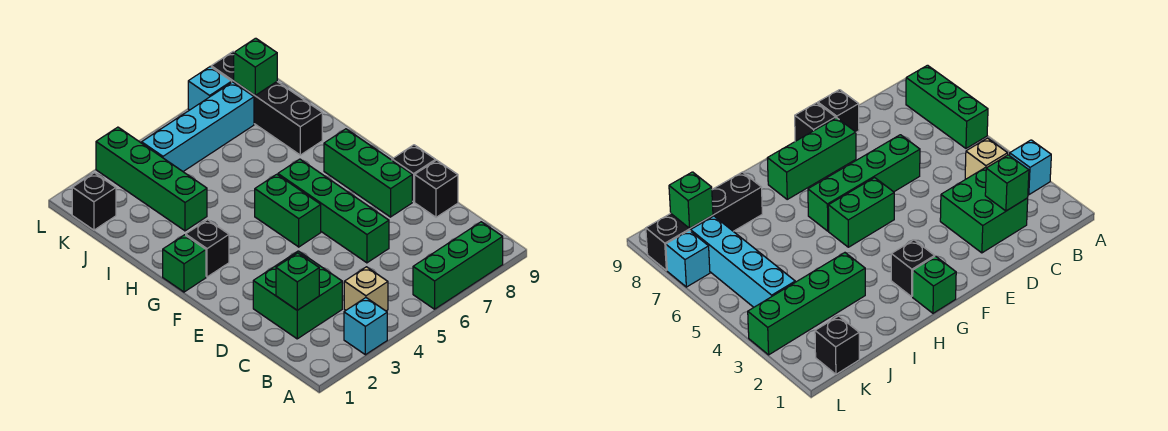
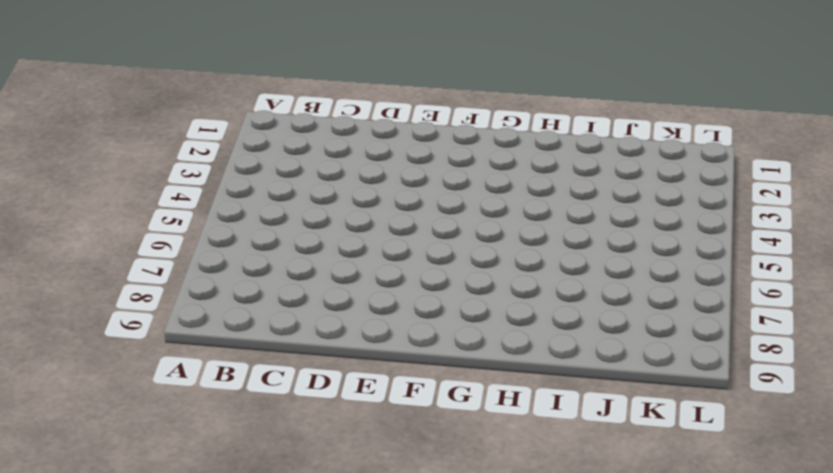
none -> cyan brick A3 level 1
none -> green brick A6:A8 level 1
none -> tan brick B4 level 1

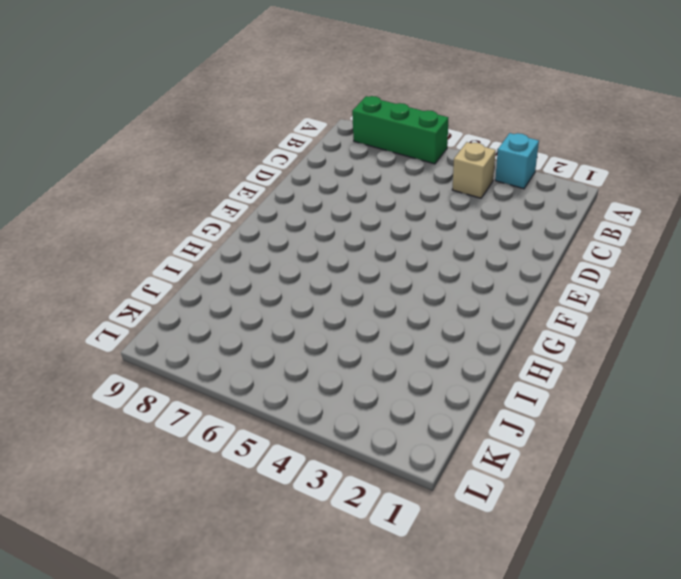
none -> green brick C2:D3 level 1
none -> green brick D6:G6 level 1
none -> black brick D9 level 1

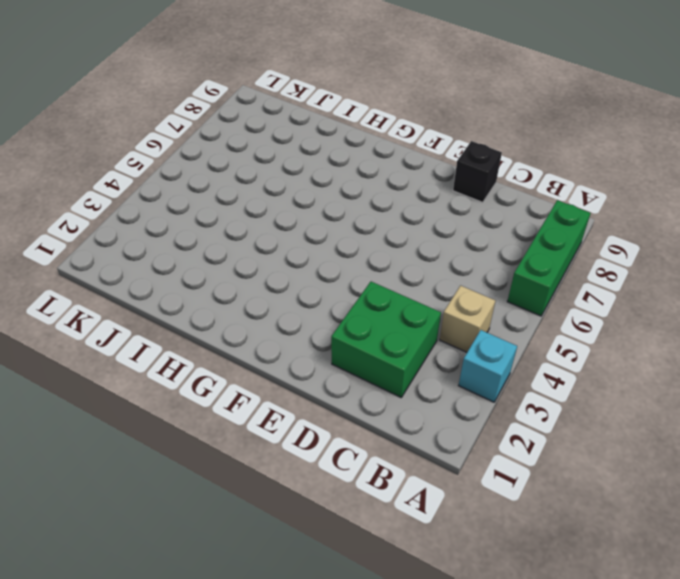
none -> green brick D6:G6 level 1
none -> green brick E8:G8 level 1
none -> black brick E9 level 1

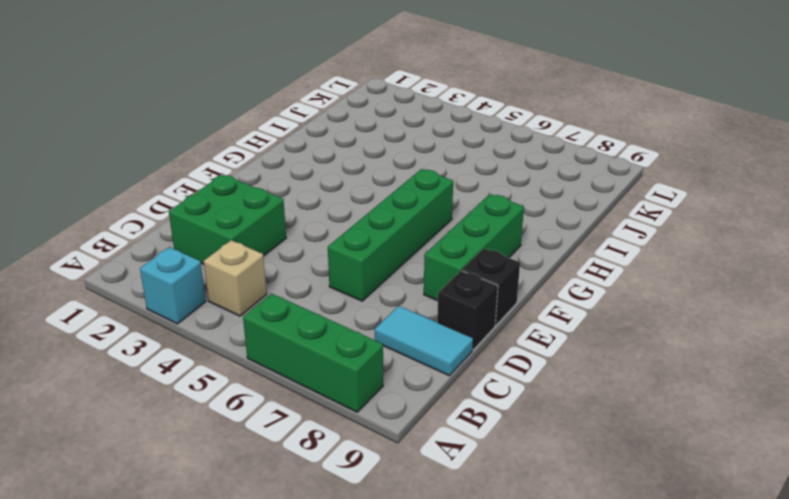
cyan tile C8:C9 level 1 -> none
none -> green brick F5:G5 level 1
none -> green brick G1 level 1
none -> black brick G2 level 1

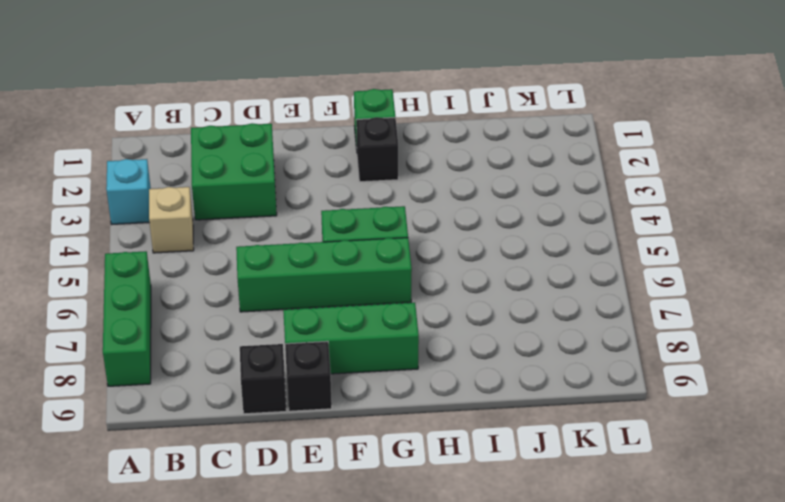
none -> green brick I3:L3 level 1
none -> black brick I8:L8 level 1
none -> black brick K1 level 1

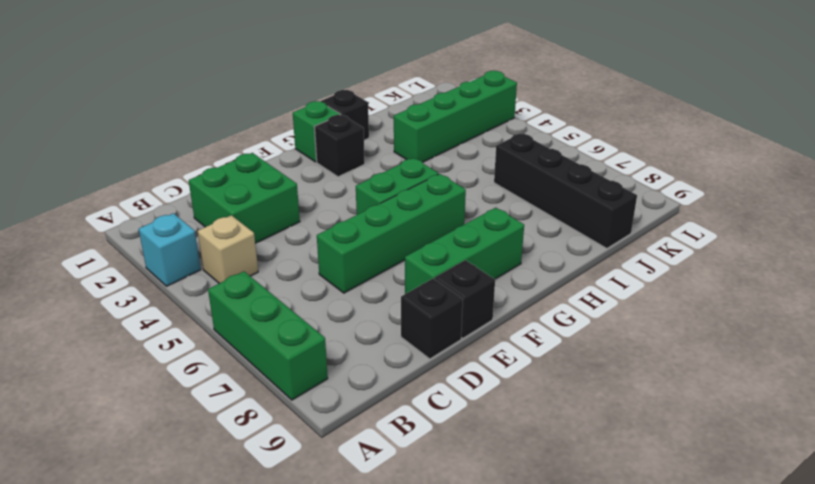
black brick H1 level 1 -> black brick K1 level 1
black brick J6:J9 level 1 -> black brick I8:L8 level 1
none -> cyan brick K4:K7 level 1
none -> cyan brick L7 level 1
none -> green brick C2 level 2

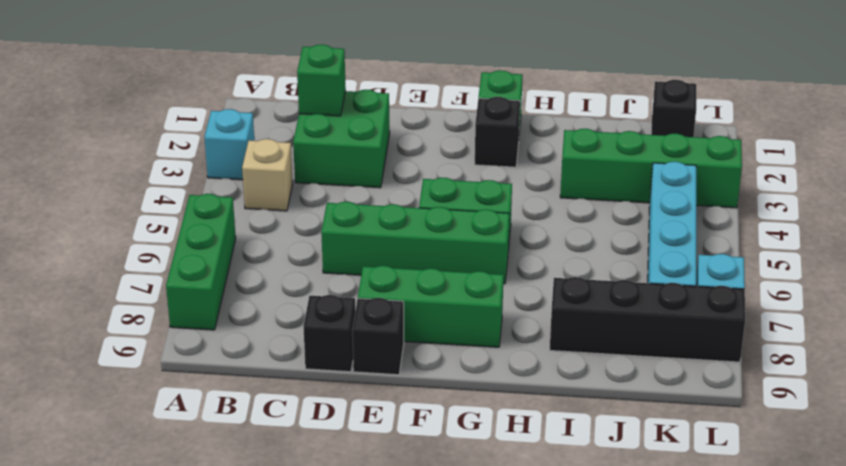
none -> green brick K8 level 2

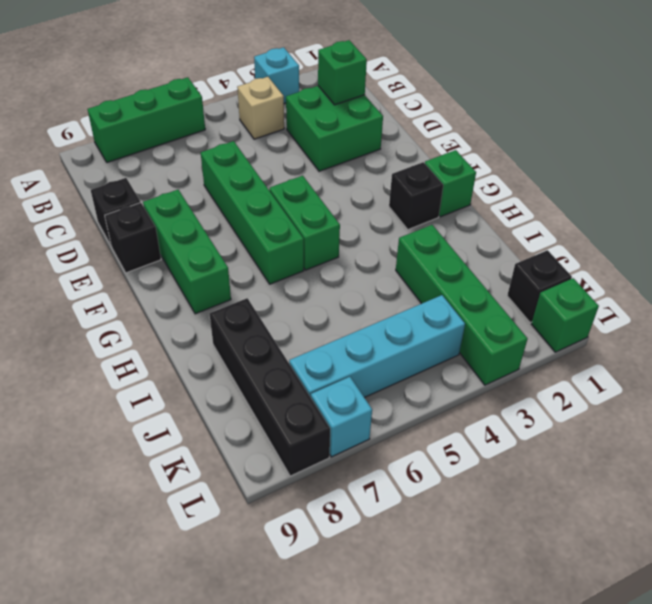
green brick L1 level 1 -> green brick K8 level 2

